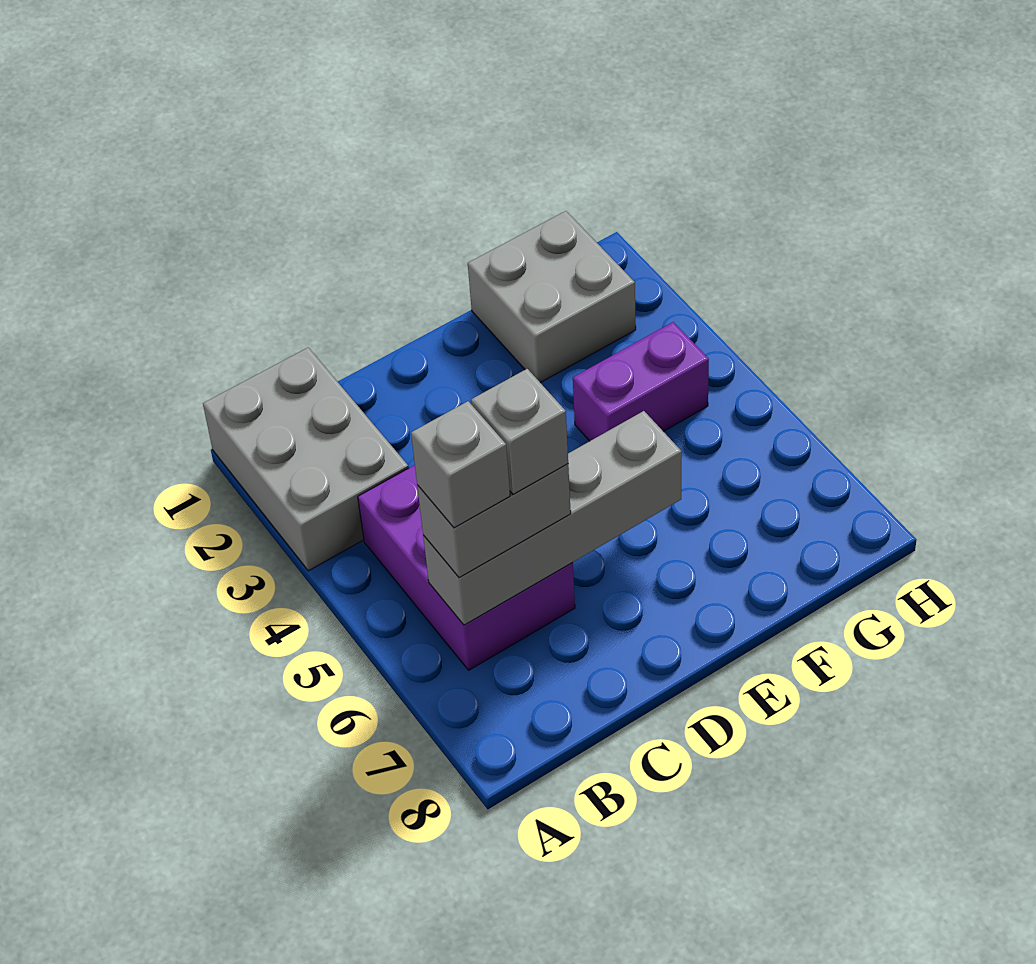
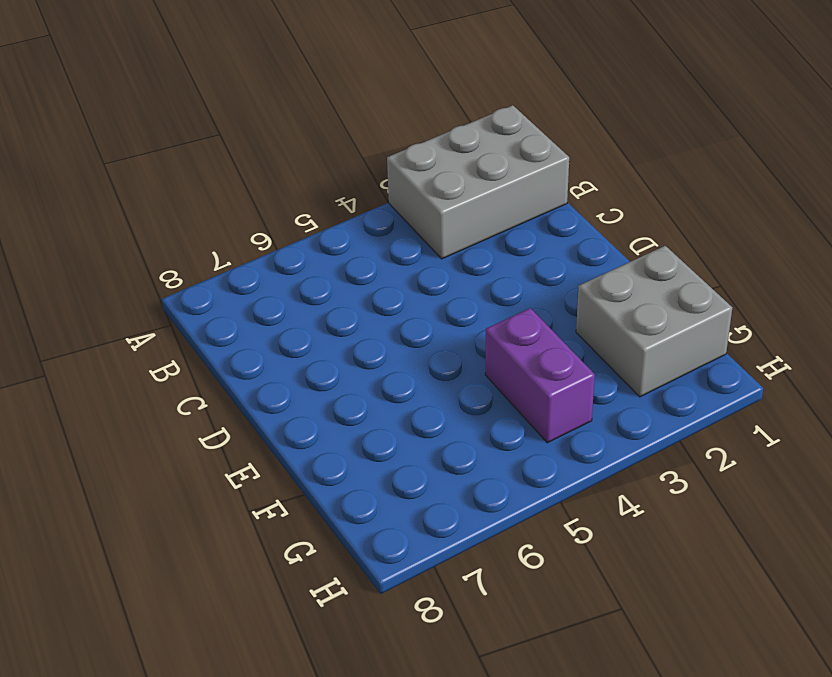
none -> purple brick B4:C6 level 1
none -> grey brick B6:E6 level 2

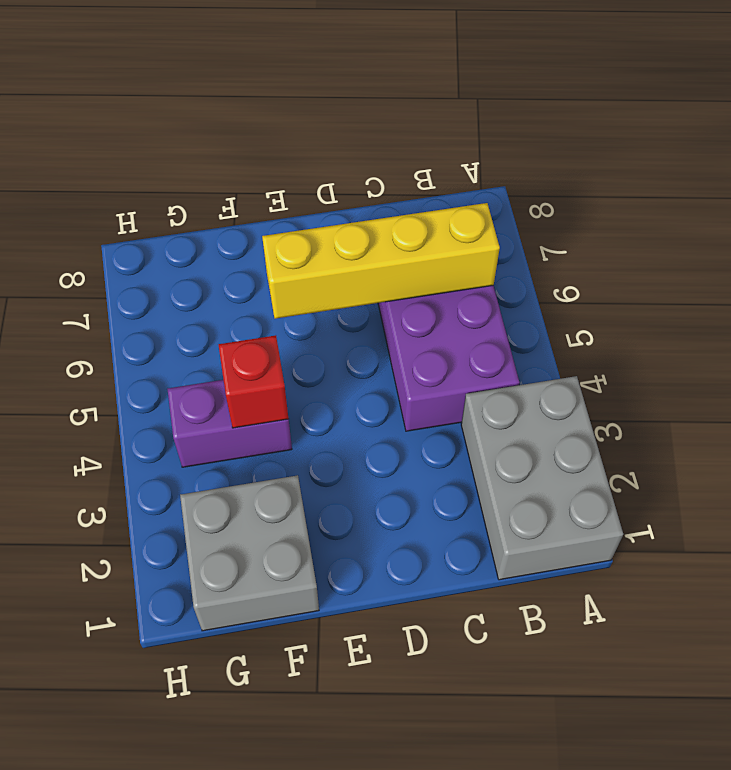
yellow brick B6:E6 level 2 -> grey brick B6:E6 level 2
red brick F4 level 2 -> none
none -> grey brick B6:C6 level 3
none -> grey brick B6 level 4

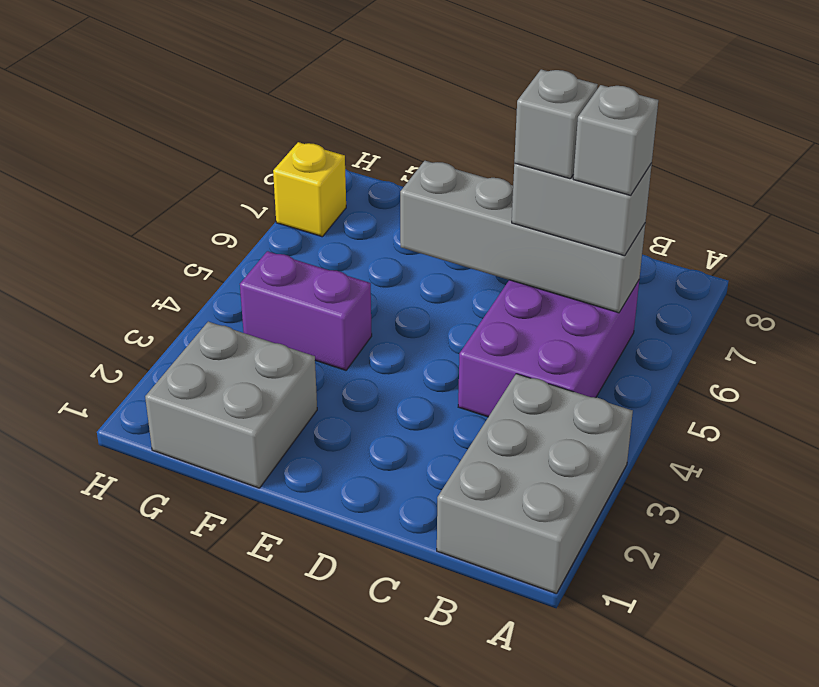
yellow brick H7 level 1 -> none

